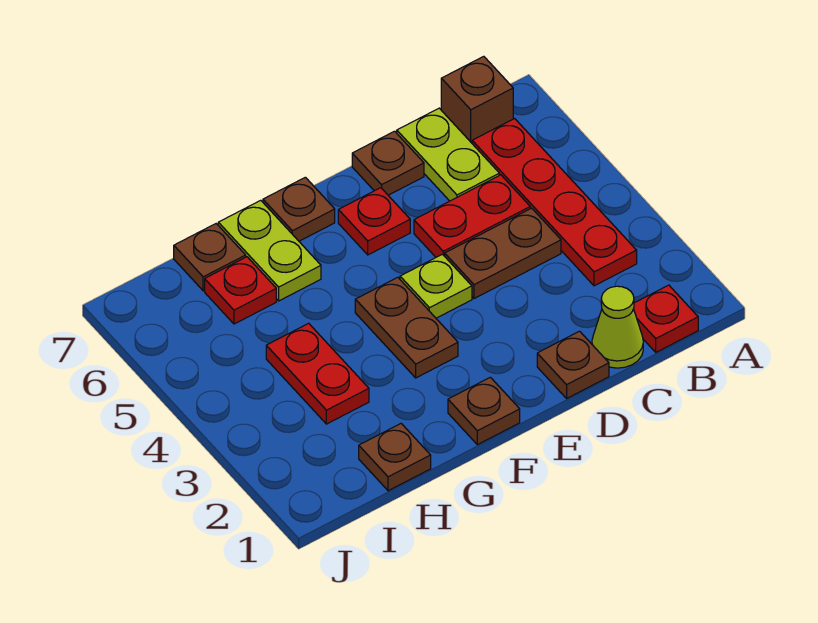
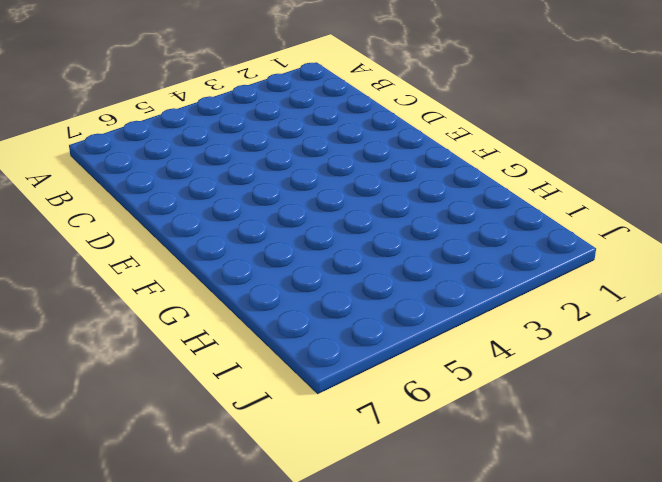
none -> red plate B1 level 1
none -> red plate B3:B6 level 1
none -> brown brick B7 level 1

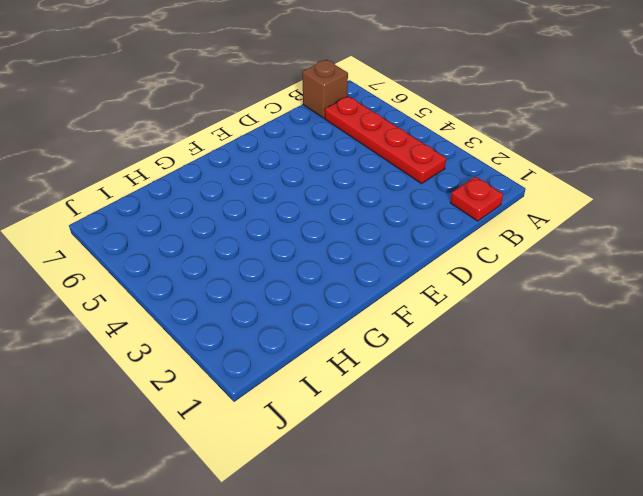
none -> lime cone C1 level 1
none -> brown plate C4:D4 level 1
none -> red plate C5:D5 level 1

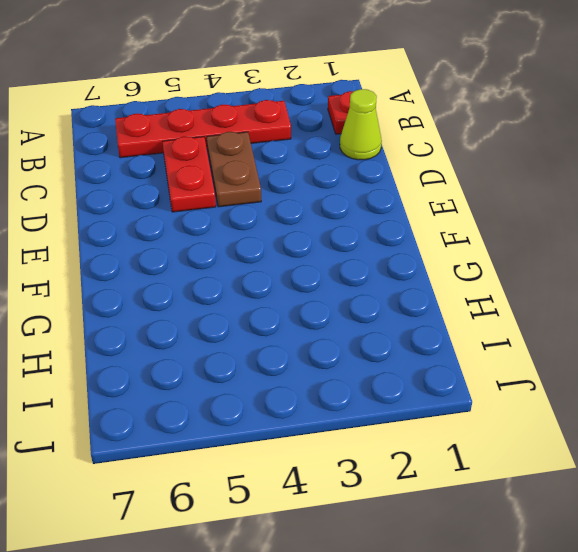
none -> brown brick B7 level 1
none -> lime plate C6:C7 level 1
none -> brown plate D1 level 1

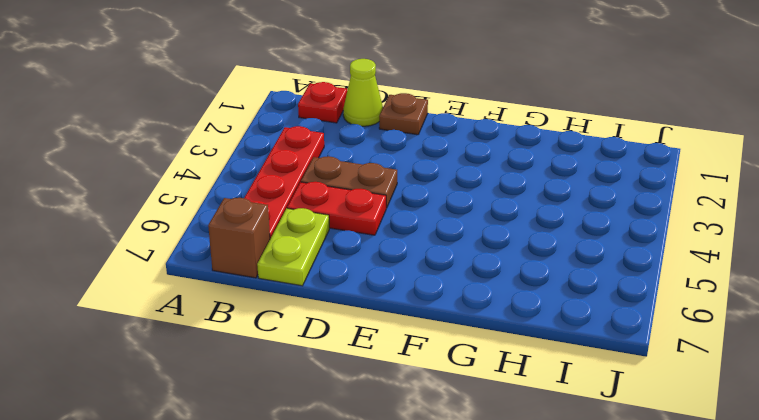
none -> brown plate D7 level 1
none -> lime plate E4 level 1
none -> red plate E6 level 1

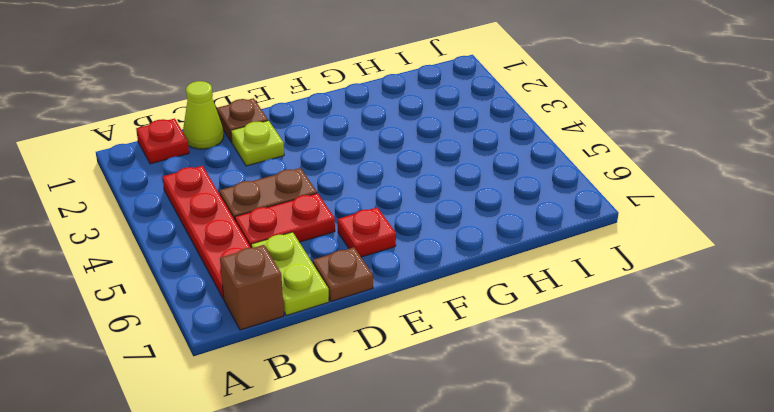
lime plate D2 level 1 -> lime plate E4 level 1
none -> brown plate F1 level 1
none -> brown plate F3:F4 level 1
none -> brown plate F7 level 1

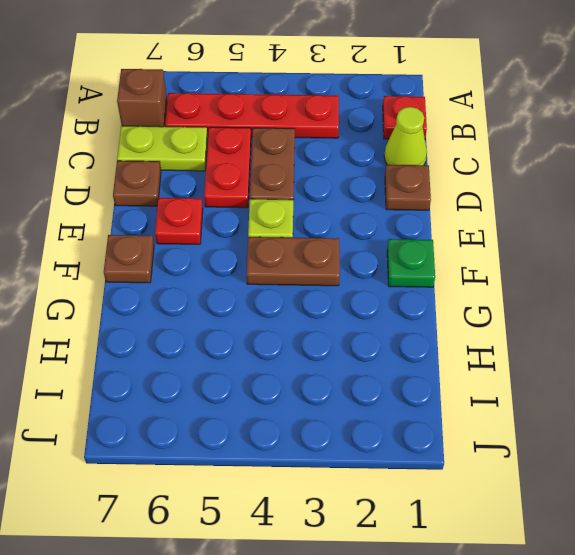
green plate F1 level 1 -> brown plate F1 level 1
none -> lime plate G6:G7 level 1
none -> brown plate H1 level 1
none -> red plate H3:H4 level 1

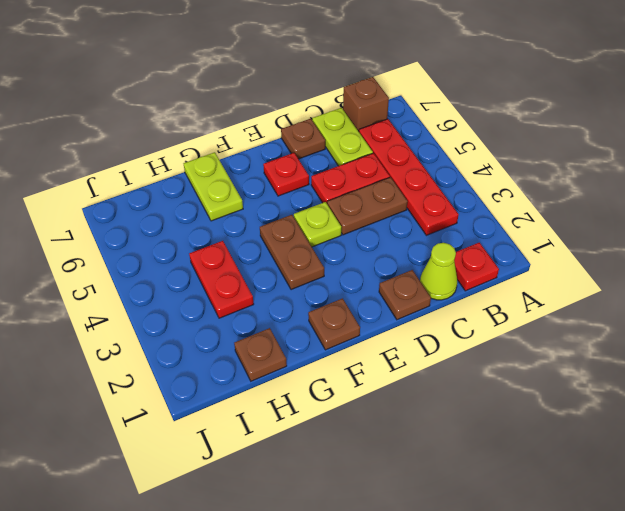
none -> brown plate F7 level 1
none -> red plate H6 level 1
none -> brown plate H7 level 1

